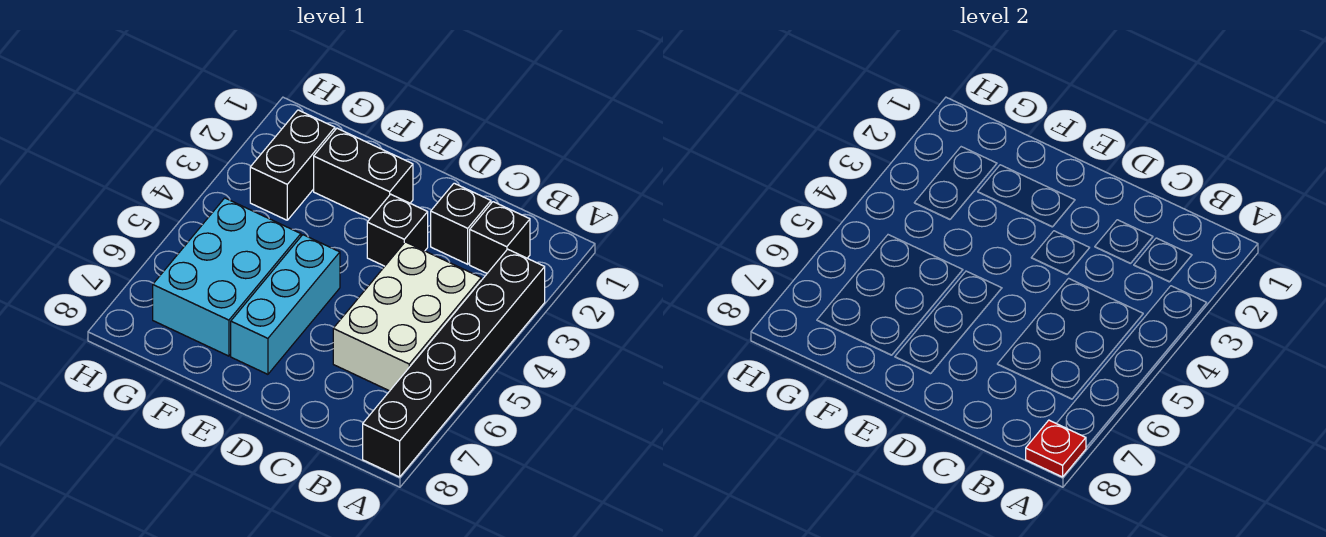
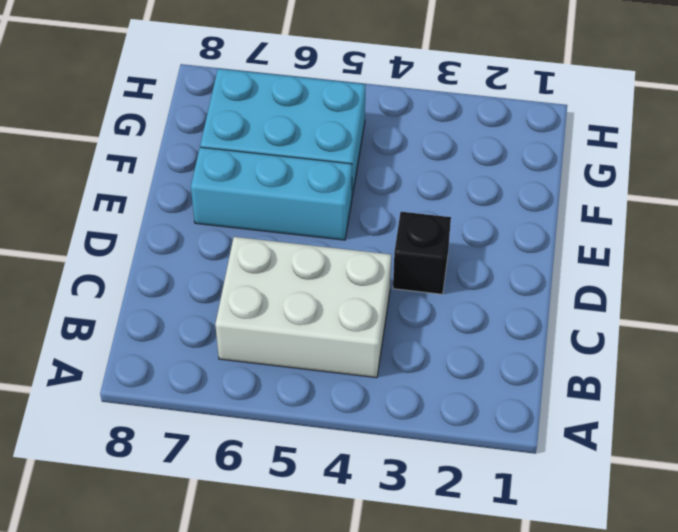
none -> black brick A3:A8 level 1
none -> black brick B2 level 1

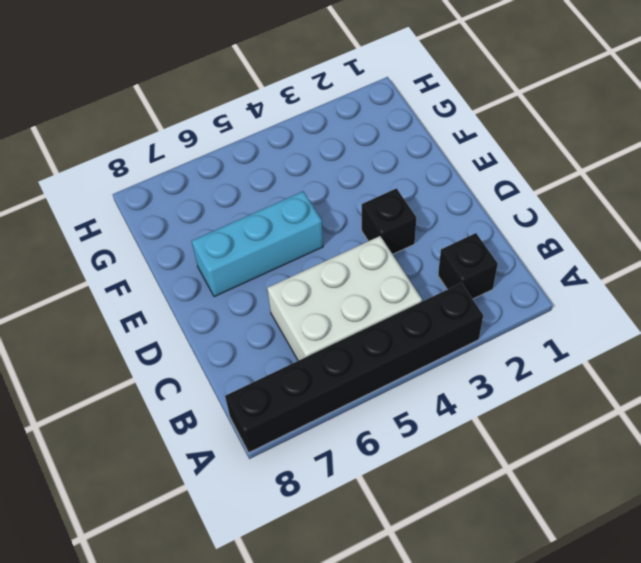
none -> black brick C2 level 1
none -> black brick E2:F2 level 1

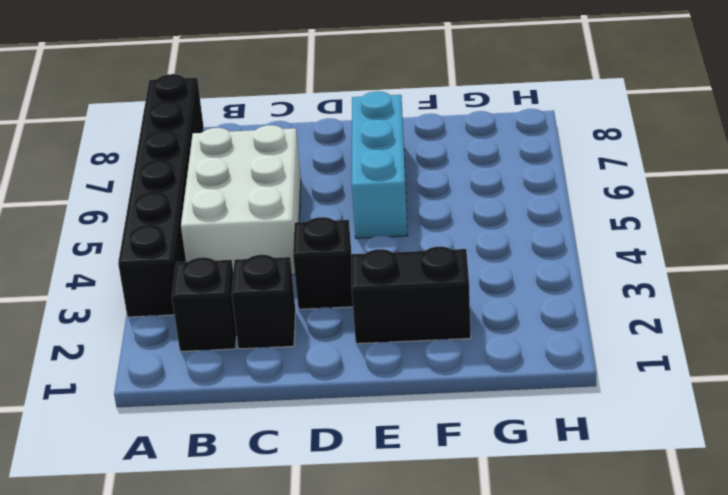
none -> cyan brick F5:G7 level 1
none -> black brick G2:G3 level 1

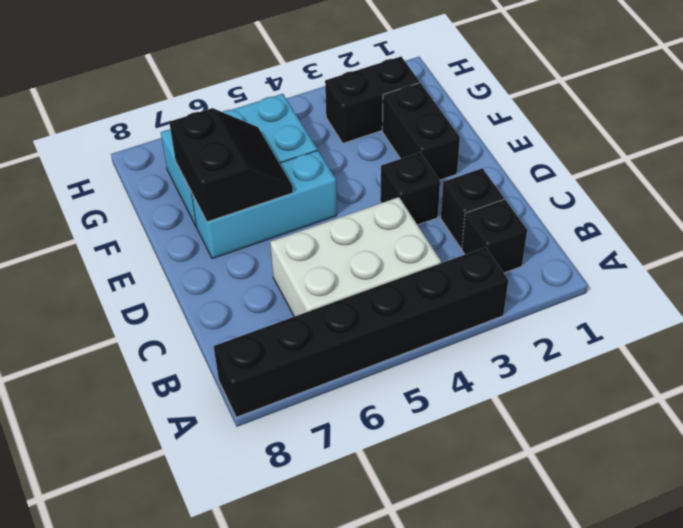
black slope E6:F7 level 2 top 7 -> none
none -> red plate A8 level 2

